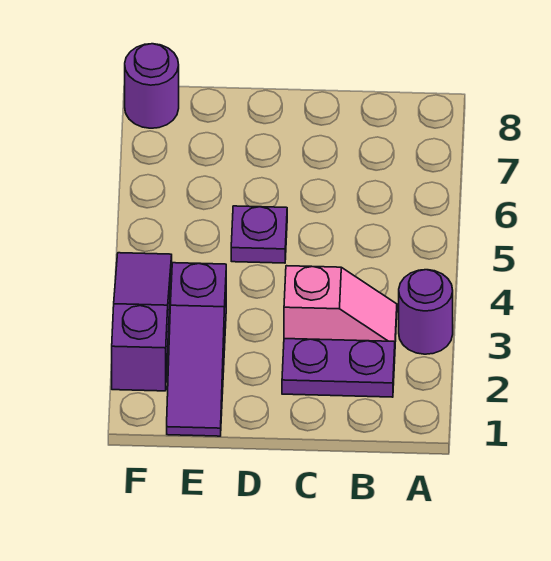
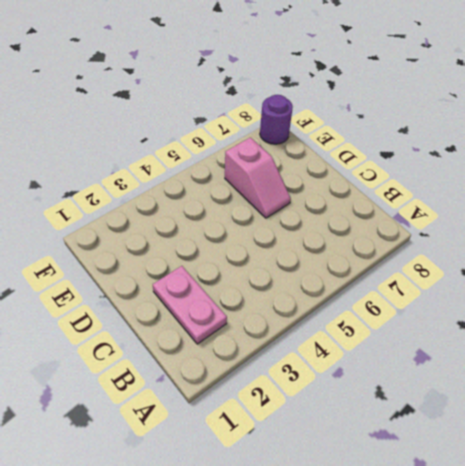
pink plate B2:C2 level 1 -> purple plate B2:C2 level 1
pink slope D6:E6 level 1 top E -> pink slope B3:C3 level 1 top C
none -> purple round brick A3 level 1
none -> purple plate D5 level 1

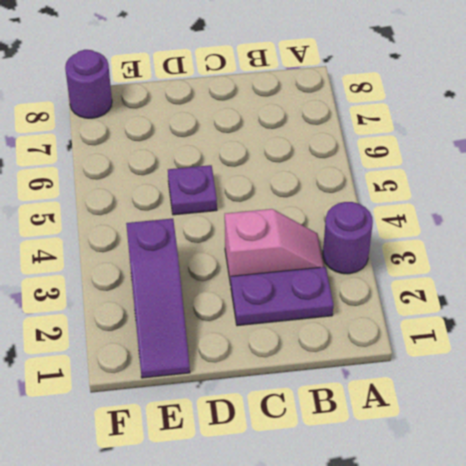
none -> purple slope F2:F4 level 1 top 2

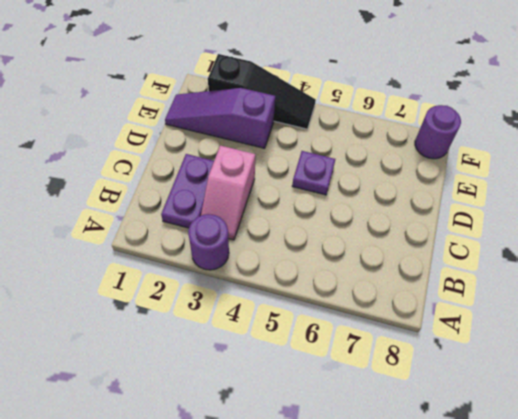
black slope F2:F4 level 1 top 2 -> purple slope F2:F4 level 1 top 2

